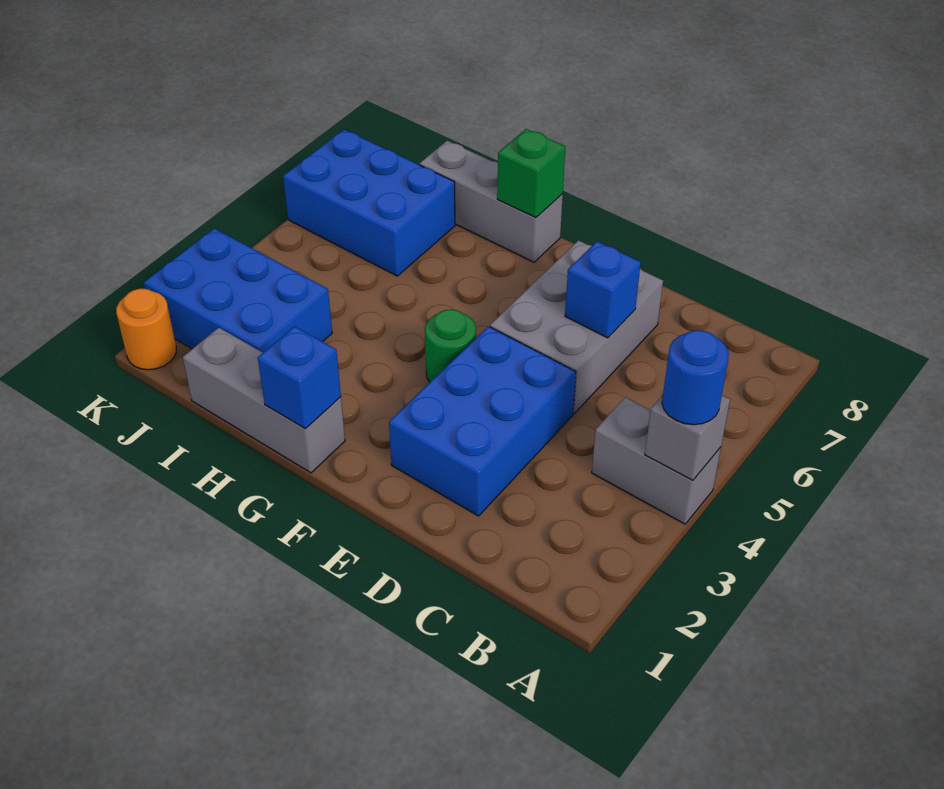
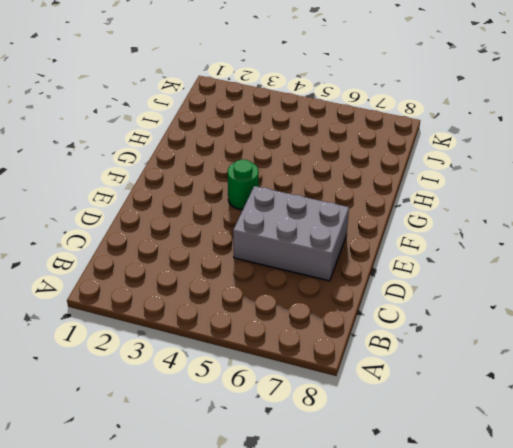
none -> grey brick A4:B4 level 1
none -> blue brick D2:E4 level 1
none -> grey brick G1:I1 level 1

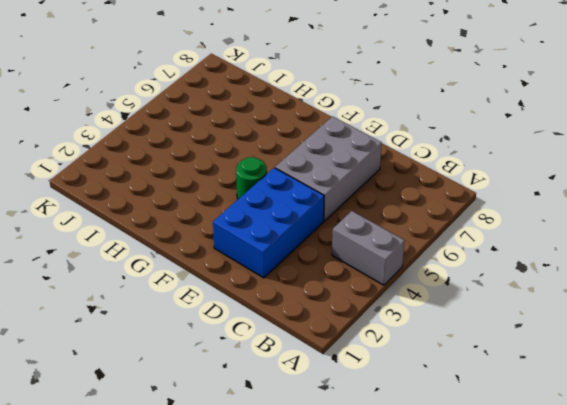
none -> grey brick G1:I1 level 1
none -> grey brick G8:I8 level 1
none -> blue brick I2:K3 level 1

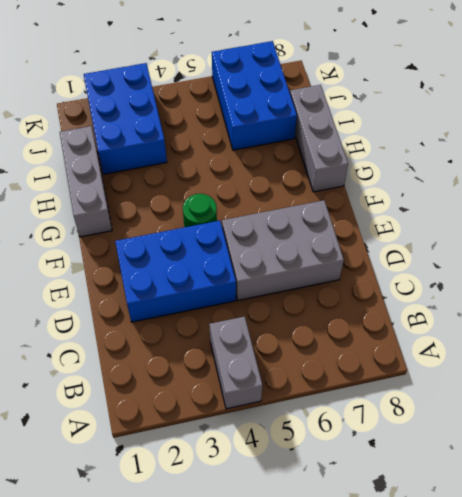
none -> orange round brick K1 level 1
none -> grey brick A4 level 2
none -> blue brick D6 level 2

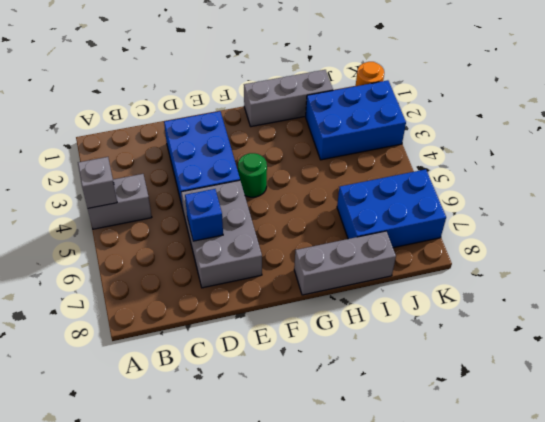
none -> blue brick G1 level 2
none -> green brick G8 level 2
none -> blue round brick A4 level 3

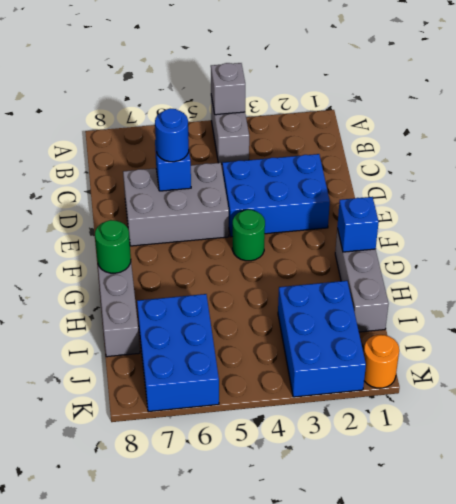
blue round brick D6 level 3 -> blue round brick A4 level 3
green round brick G8 level 2 -> green brick G8 level 2

